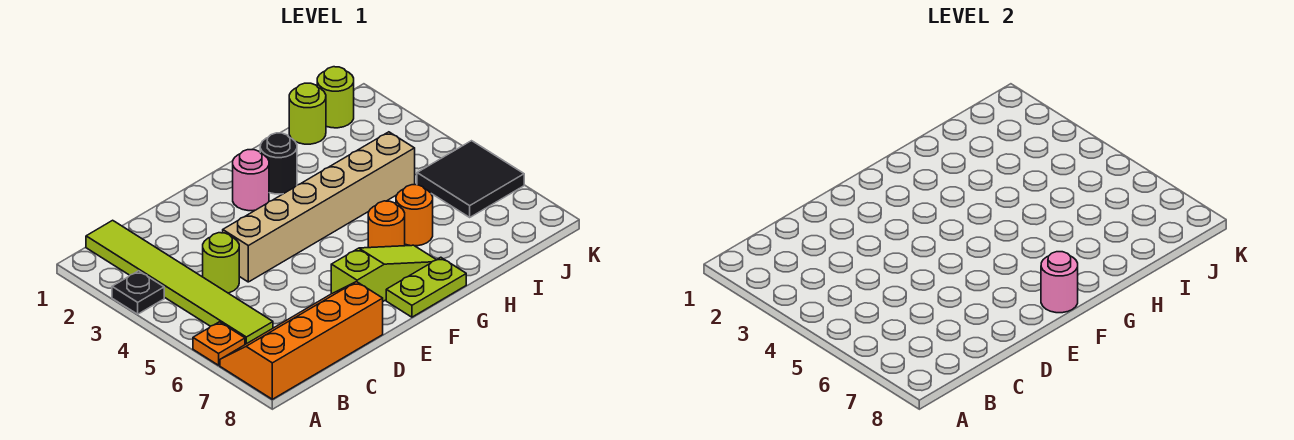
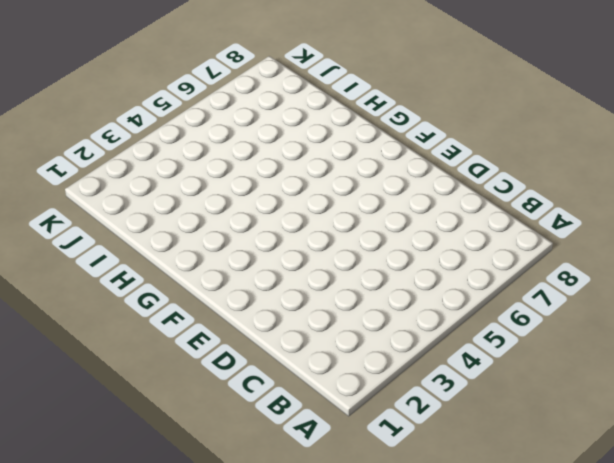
none -> black plate A3 level 1
none -> orange plate A6 level 1
none -> orange slope A7:D8 level 1 top 8

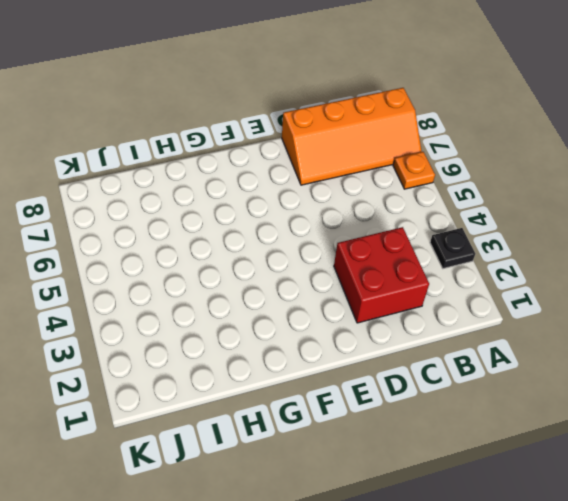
red brick C2:D3 level 1 -> none
none -> lime tile B1:B6 level 1
none -> lime round brick C4 level 1
none -> tan brick D4:I4 level 1

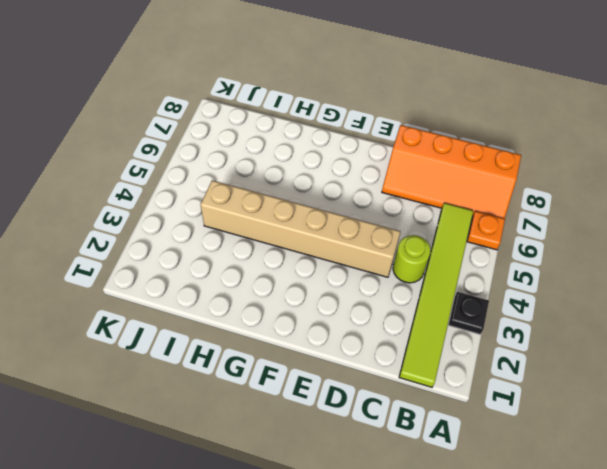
none -> lime slope E7:G7 level 1 top E
none -> pink round brick F2 level 1
none -> lime plate F8:G8 level 1

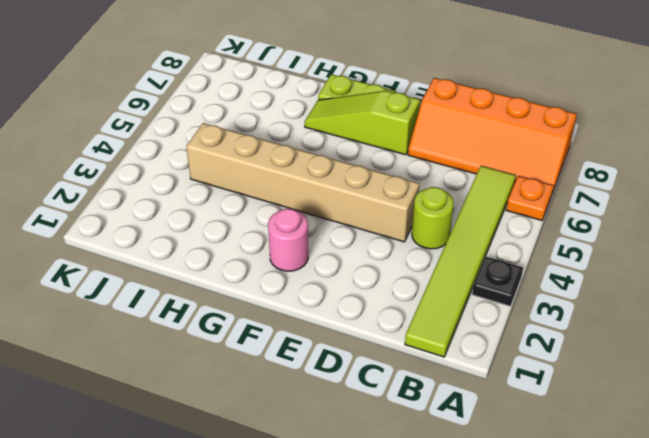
none -> black round brick G2 level 1
none -> orange round brick G6 level 1
none -> orange round brick H6 level 1

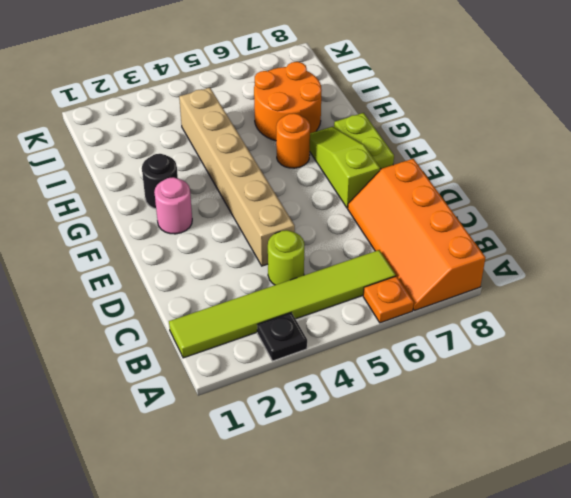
orange round brick H6:I7 level 1 -> orange round brick H6 level 1
none -> lime round brick I1 level 1
none -> lime round brick J1 level 1
none -> black tile J5:K6 level 1

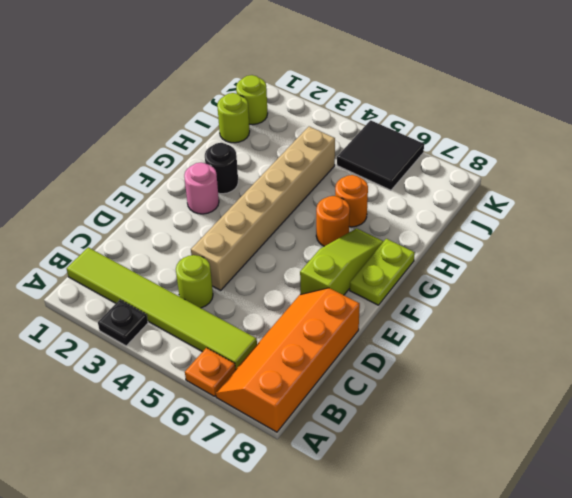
none -> pink round brick F8 level 2

